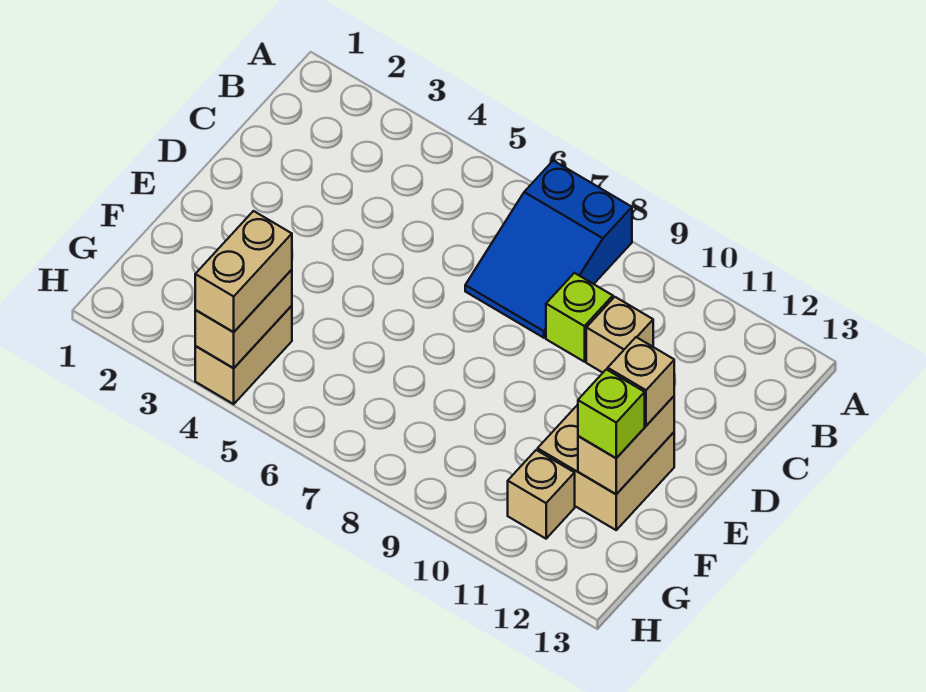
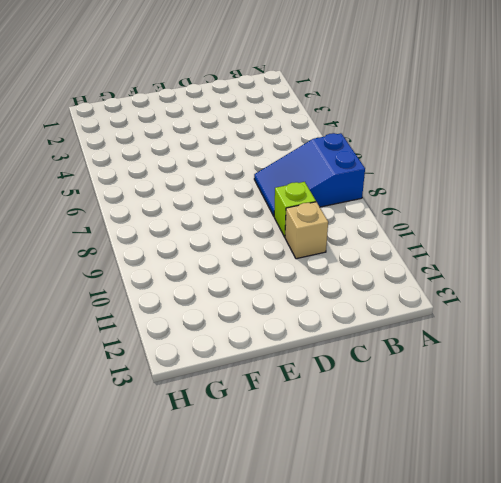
none -> tan brick E11:F12 level 1
none -> tan brick G4:H4 level 1

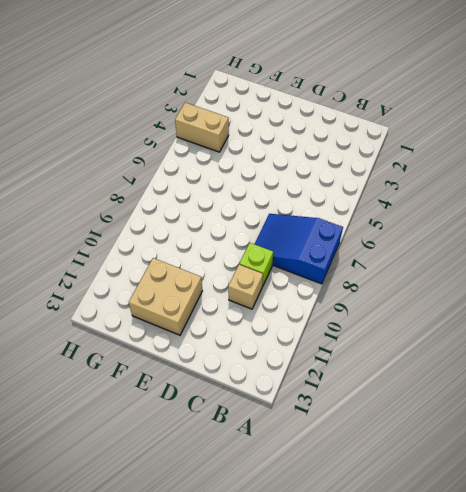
none -> tan brick G11 level 1
none -> tan brick E12:F12 level 2

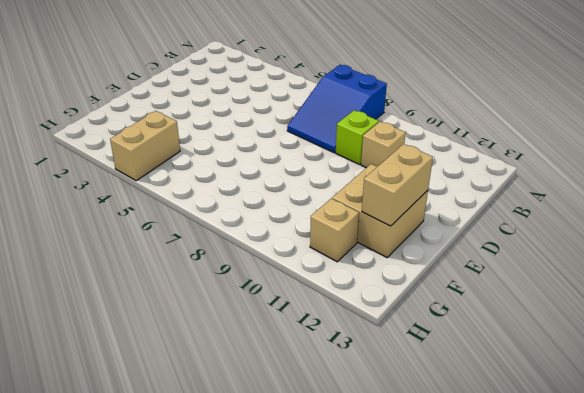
none -> tan brick G4:H4 level 2
none -> tan brick E12 level 3

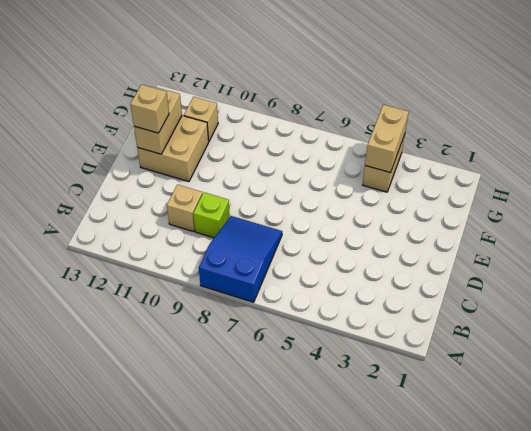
none -> lime brick F12 level 3
none -> tan brick G4:H4 level 3

